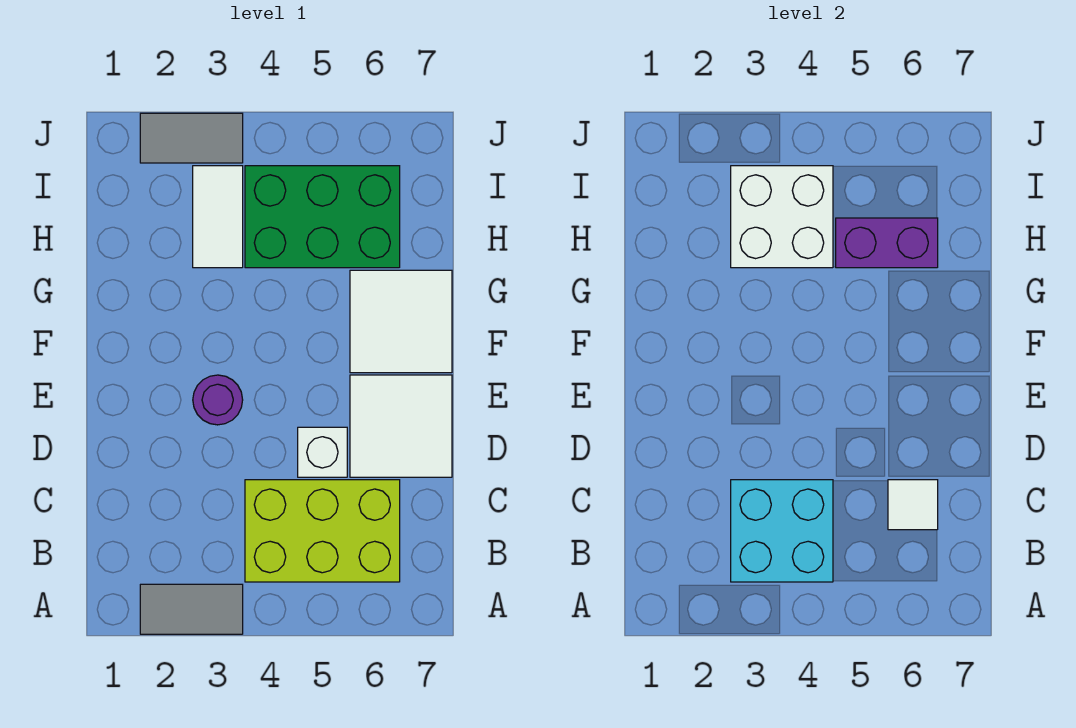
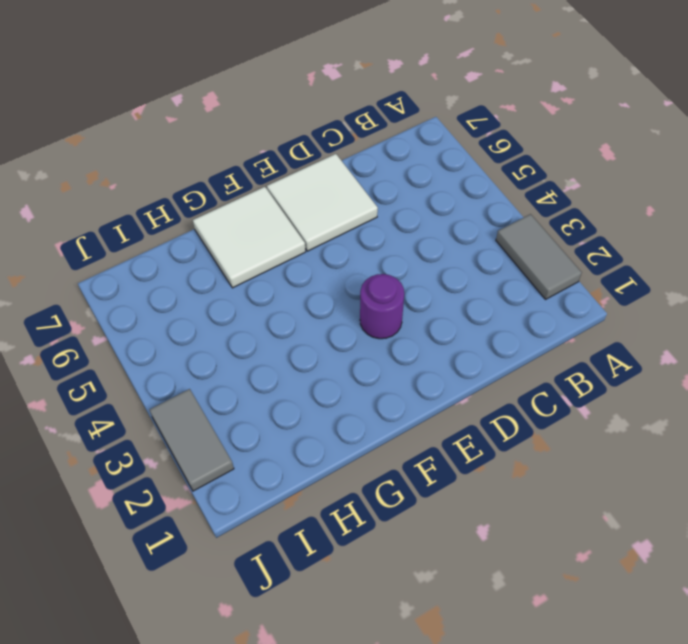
none -> lime brick B4:C6 level 1
none -> white brick D5 level 1
none -> white tile H3:I3 level 1

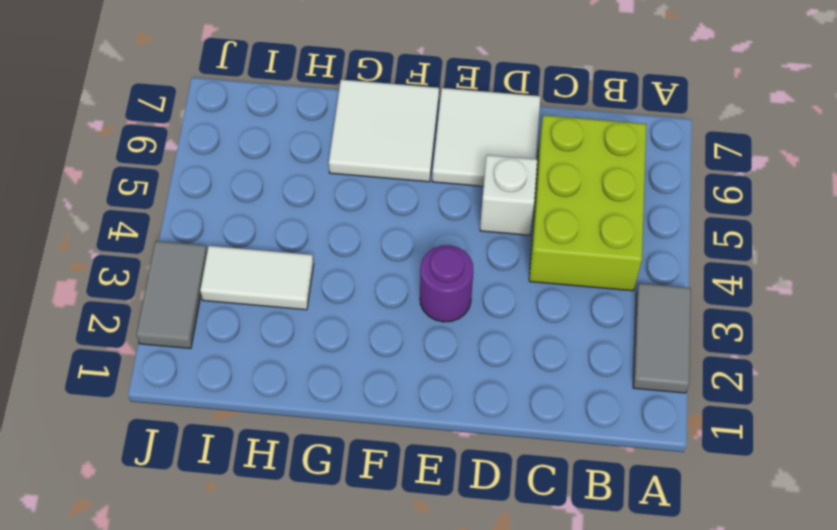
none -> green brick H4:I6 level 1
none -> cyan brick B3:C4 level 2
none -> white tile C6 level 2

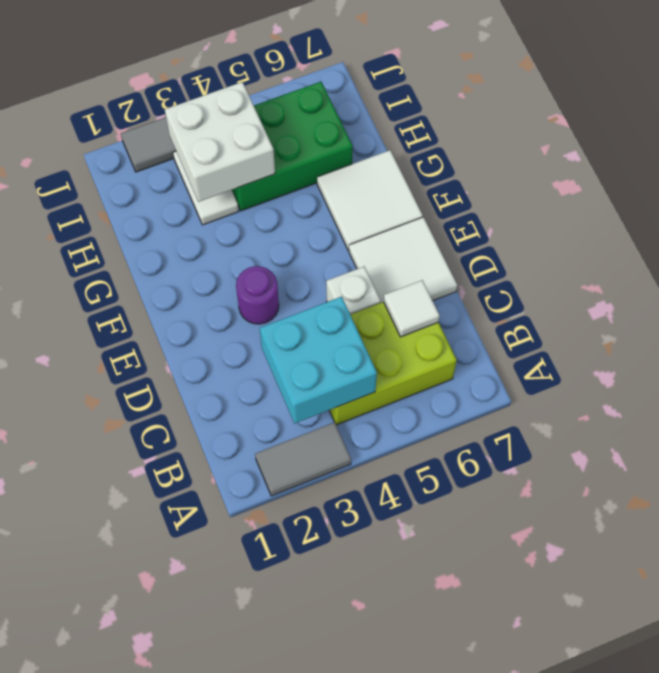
none -> purple brick H5:H6 level 2

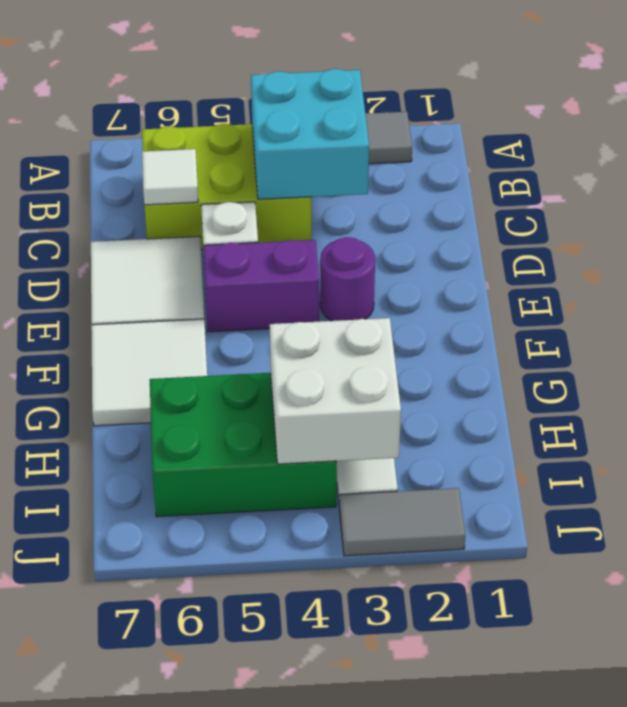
purple brick E4:E5 level 1 -> purple brick H5:H6 level 2

